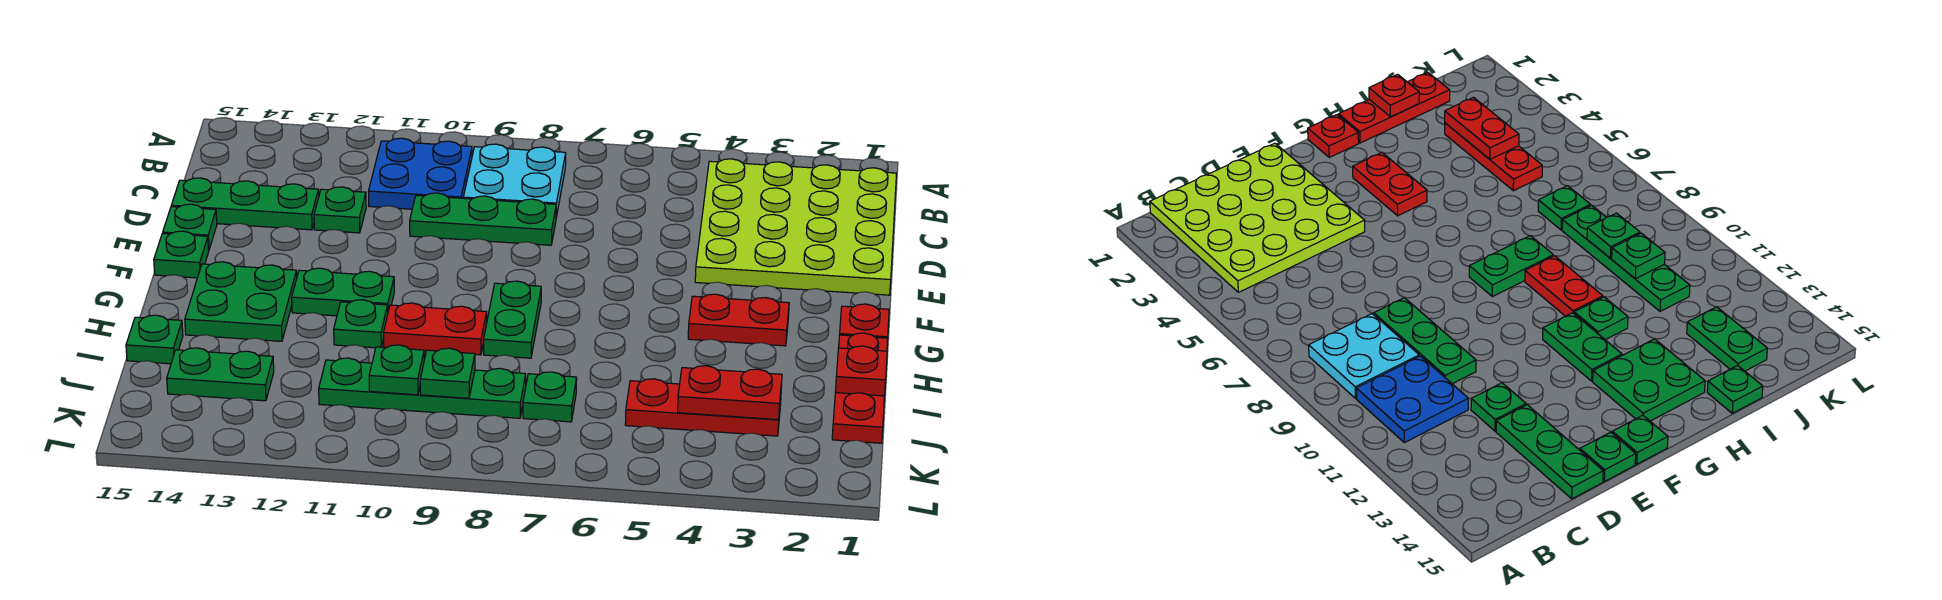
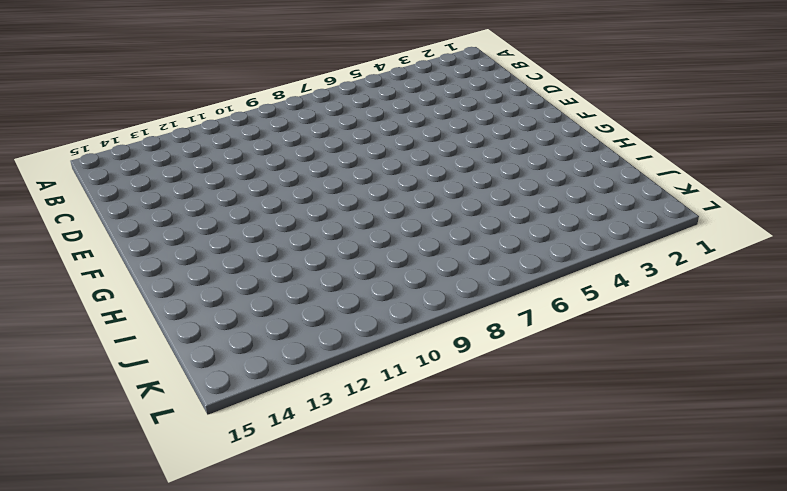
none -> lime plate B1:E4 level 1
none -> cyan plate B8:C9 level 1
none -> blue plate B10:C11 level 1

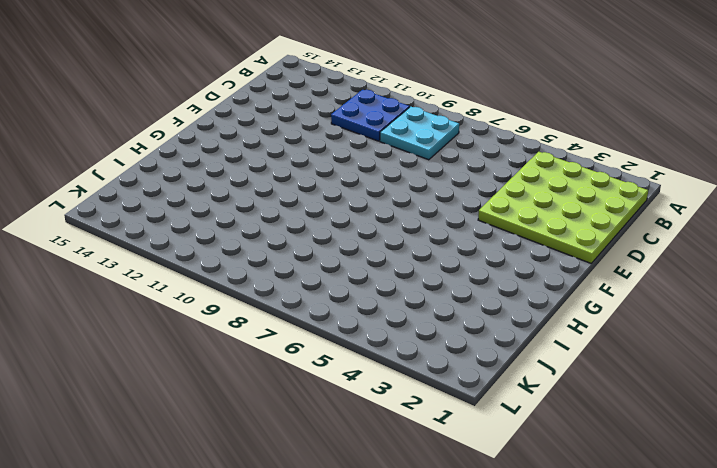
none -> green plate D8:D10 level 1
none -> green plate D12 level 1
none -> green plate D13:D15 level 1

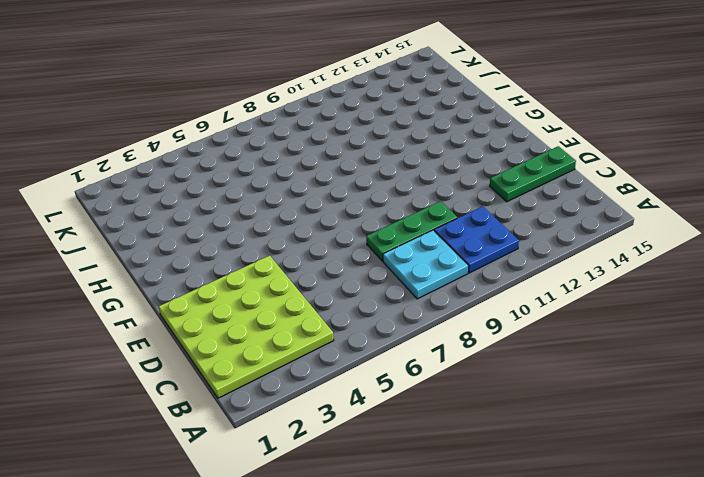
none -> green plate D12 level 1
none -> green plate E15 level 1
none -> green plate F15 level 1

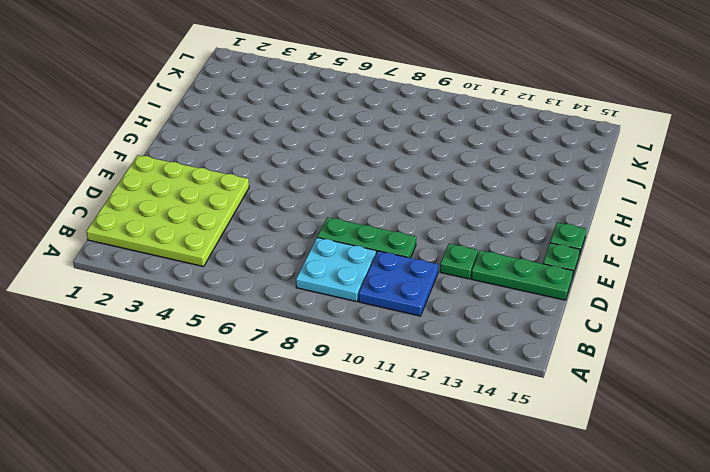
none -> red plate G1 level 1
none -> red plate G3:G4 level 1
none -> green plate G8:H8 level 1

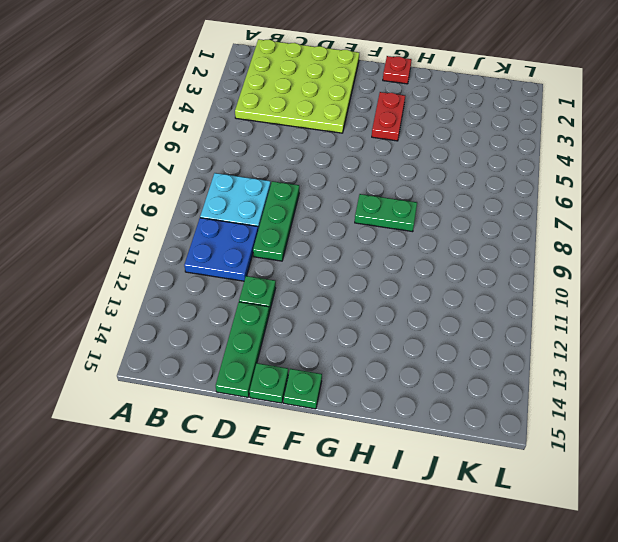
none -> green plate G11:G12 level 1
none -> green plate G13:H14 level 1
none -> red plate H1:J1 level 1

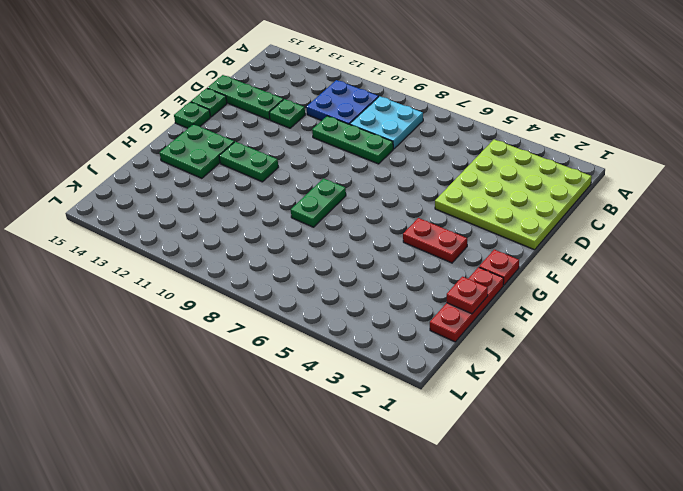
none -> red plate H9:H10 level 1
none -> green plate H11 level 1
none -> green plate I15 level 1

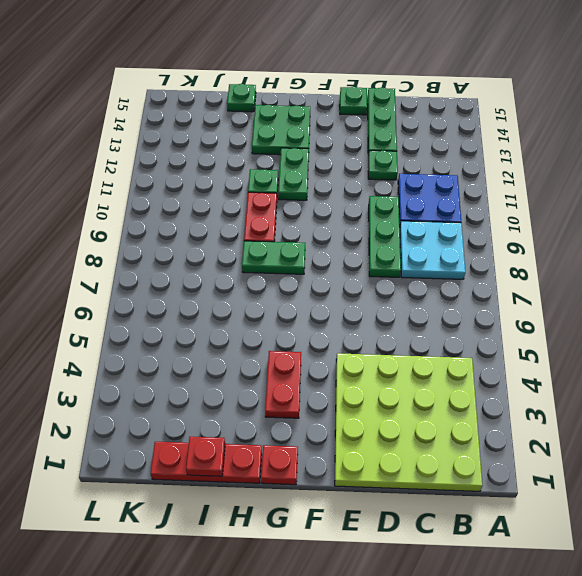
none -> green plate F15 level 1
none -> red plate J3:J5 level 1
none -> green plate J7 level 1

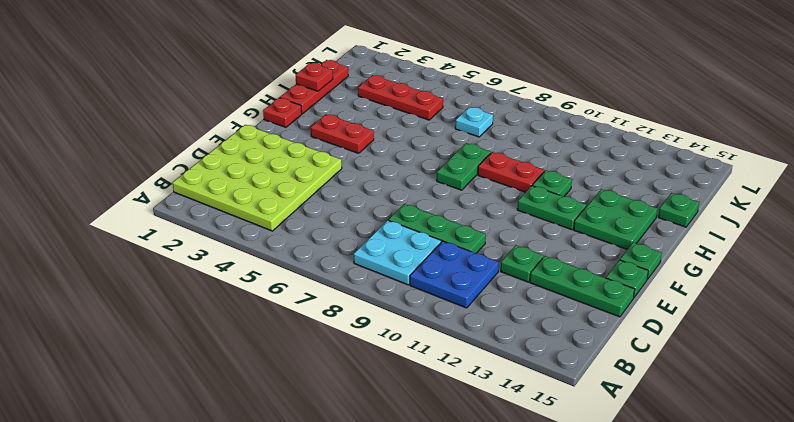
cyan plate J7 level 1 -> green plate J7 level 1
none -> green plate J8:J11 level 1
none -> green plate J13:J14 level 1
none -> red plate J3:J4 level 2

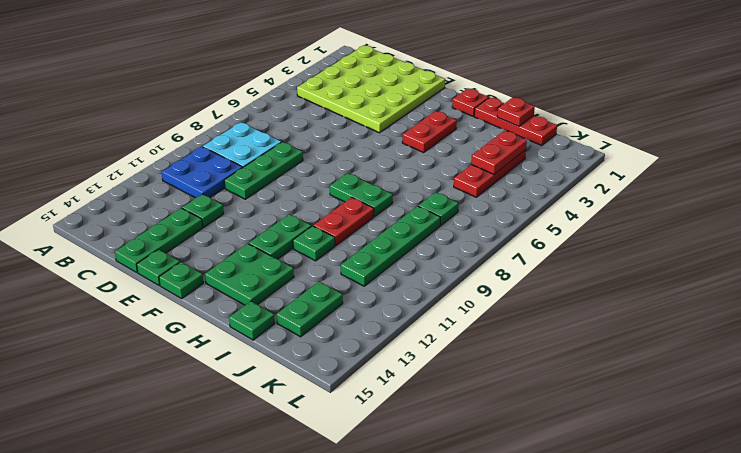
none -> green plate J9 level 2
none -> green plate J10 level 2

